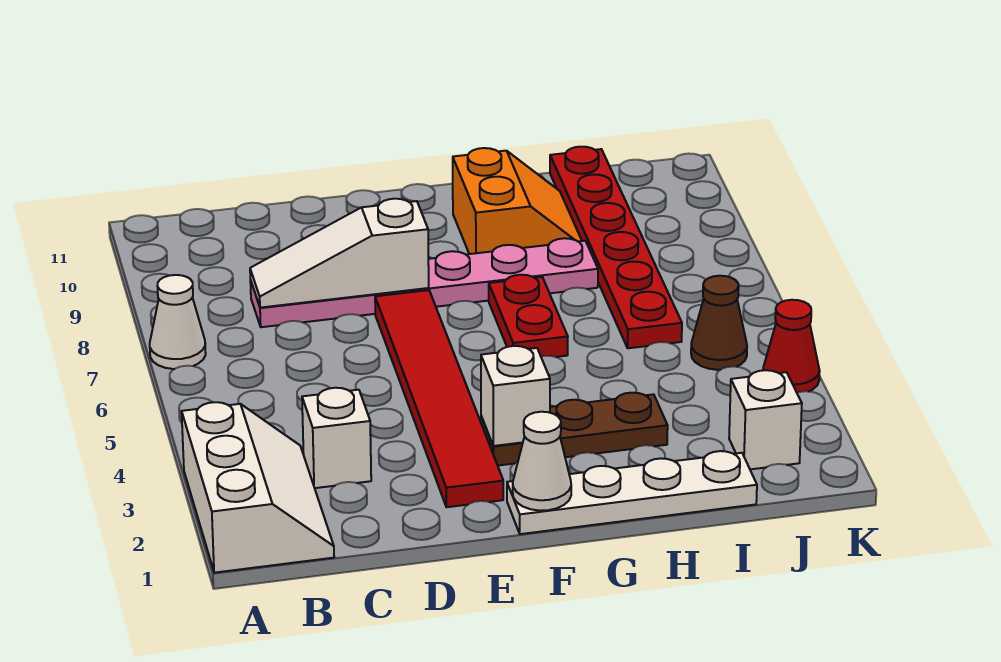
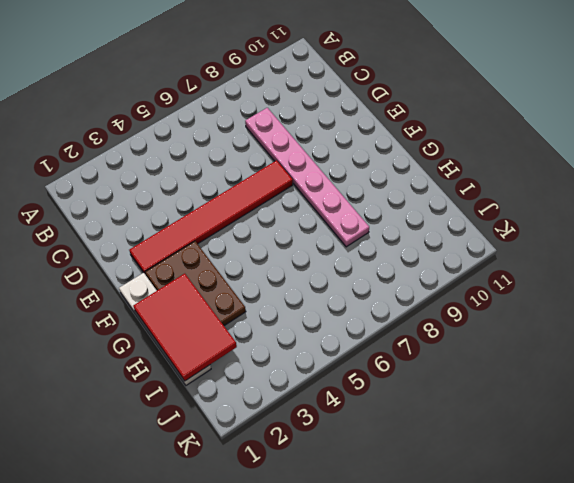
brown plate F2:H3 level 1 -> brown plate F3:H3 level 1
red tile G1:I2 level 2 -> none
none -> white slope A1:B3 level 1 top A
none -> white cone A7 level 1
none -> white brick C3 level 1

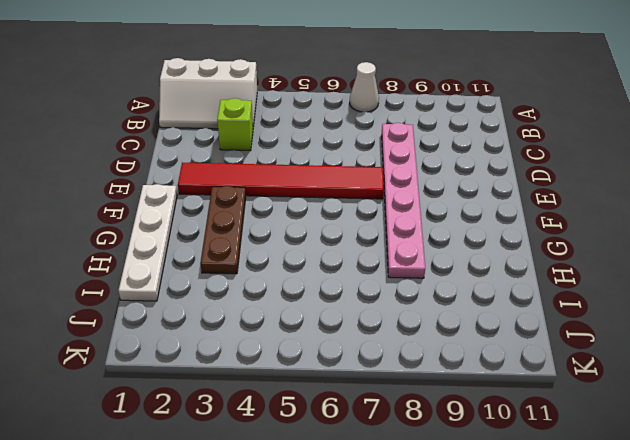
lime brick C3 level 1 -> white brick C3 level 1
none -> red plate G6:G7 level 1
none -> orange slope G9:H10 level 1 top G
none -> red plate I6:I11 level 1

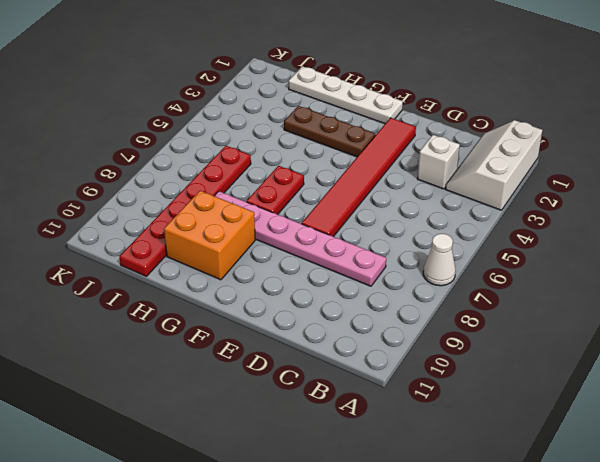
orange brick G9:H10 level 1 -> orange slope G9:H10 level 1 top G
none -> white brick J2 level 1
none -> brown cone J5 level 1
none -> red cone K4 level 1

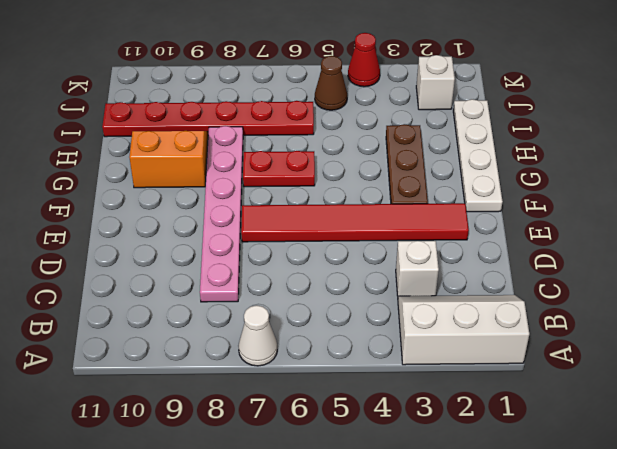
none -> white slope C8:E8 level 2 top E
none -> white cone F1 level 2
none -> white brick F3 level 2

